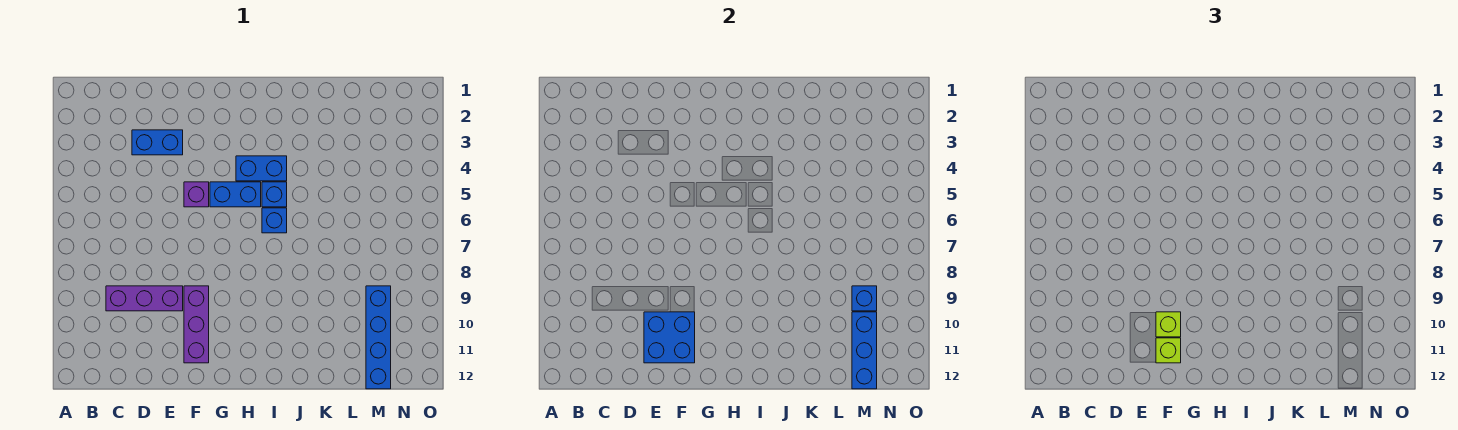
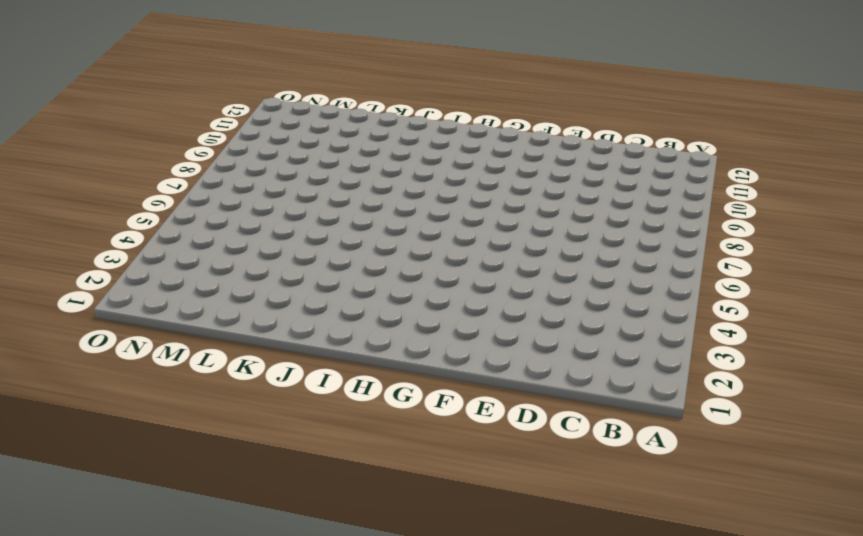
none -> purple brick C9:E9 level 1
none -> blue brick D3:E3 level 1
none -> purple brick F5 level 1

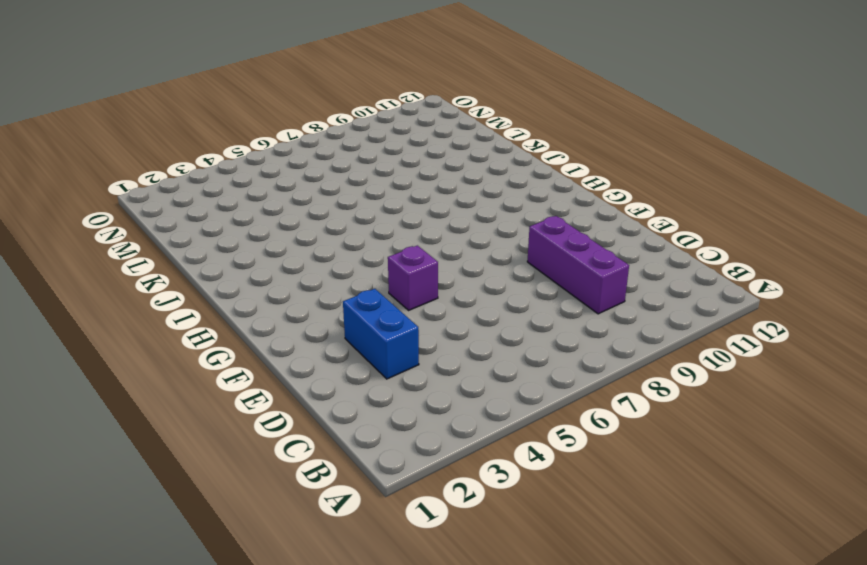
none -> purple brick F9:F11 level 1
none -> blue brick G5:H5 level 1
none -> blue brick H4:I4 level 1

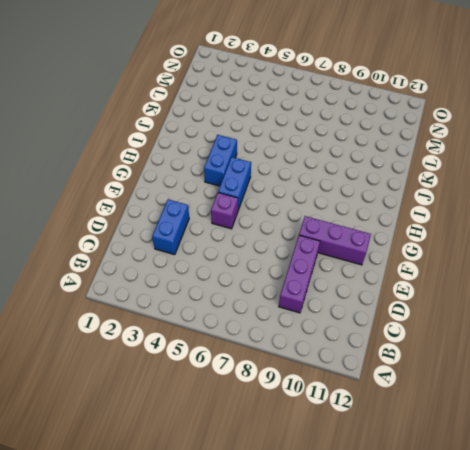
none -> blue brick I5 level 1
none -> blue brick I6 level 1
none -> blue brick M9:M12 level 1

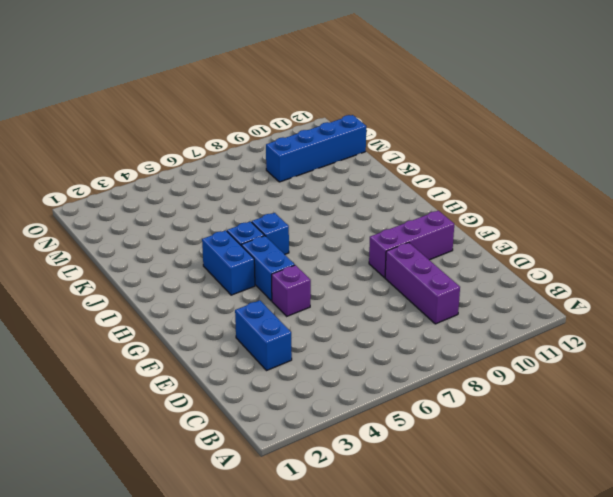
none -> blue brick E10:F11 level 2
none -> blue brick M9 level 2
none -> blue brick M10:M12 level 2

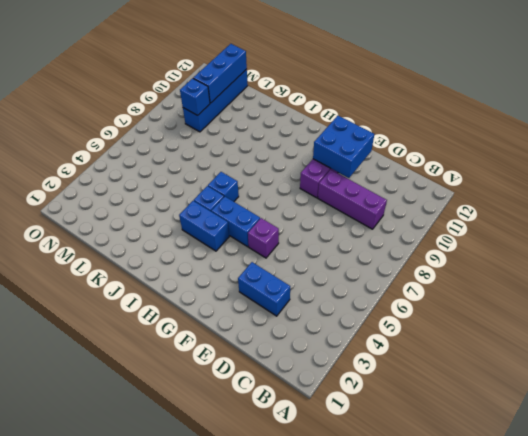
none -> lime brick F10 level 3
none -> lime brick F11 level 3

